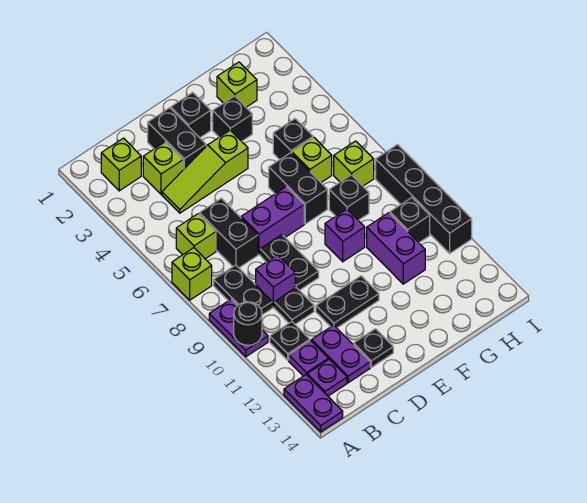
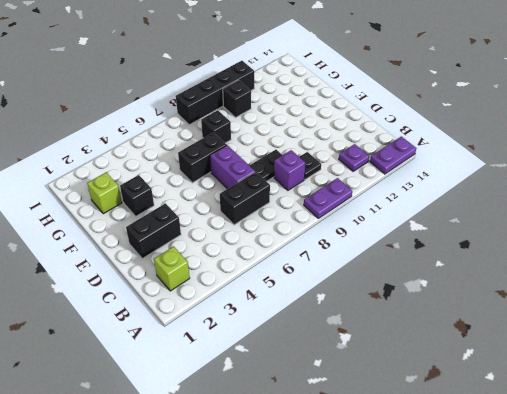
none -> lime brick A7 level 1
none -> lime brick B6 level 1
none -> black plate B8:B9 level 1
none -> black plate B11 level 1

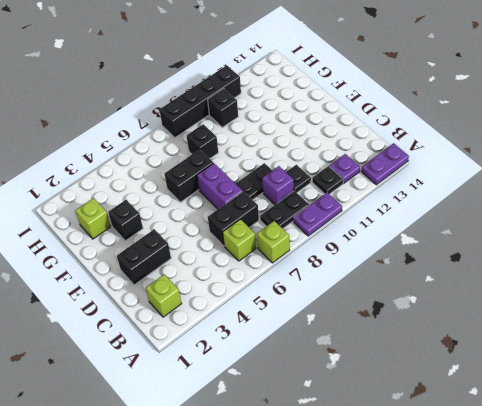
none -> purple plate B13 level 1
none -> lime brick C3 level 1
none -> lime slope C4:E4 level 1 top E
none -> purple plate C12:C13 level 1

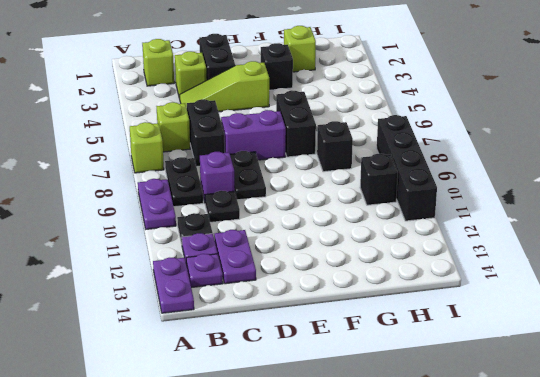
none -> black plate D11:E11 level 1
none -> black plate D13 level 1
none -> black brick E2 level 1
none -> purple brick F9 level 1

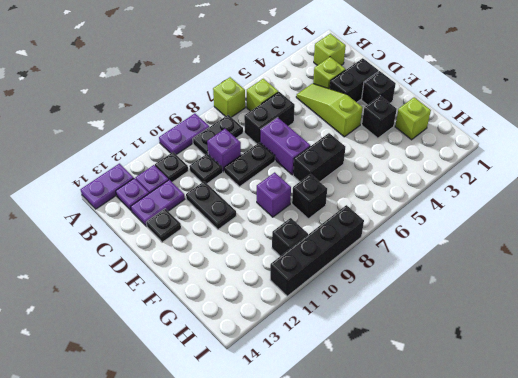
none -> black brick G5 level 1
none -> lime brick G6 level 1
none -> purple brick G10:G11 level 1
none -> lime brick H7 level 1

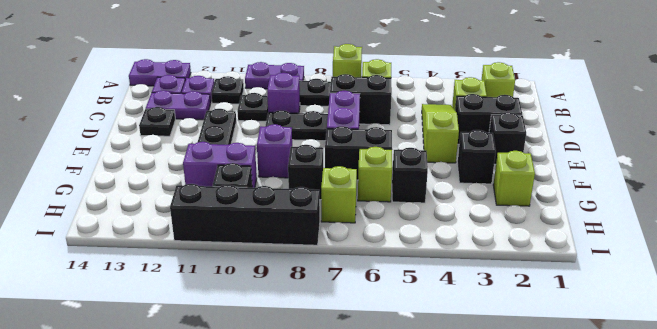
none -> black round brick A10 level 2

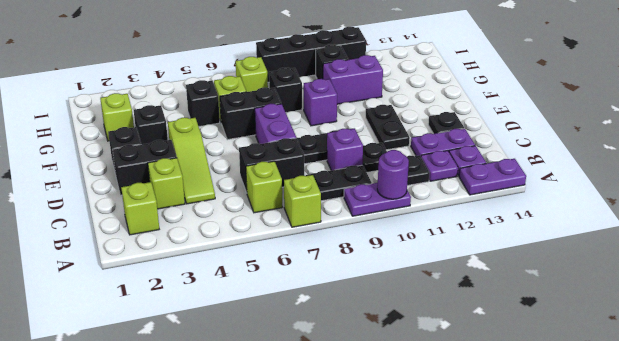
purple round brick A10 level 2 -> black round brick A10 level 2

